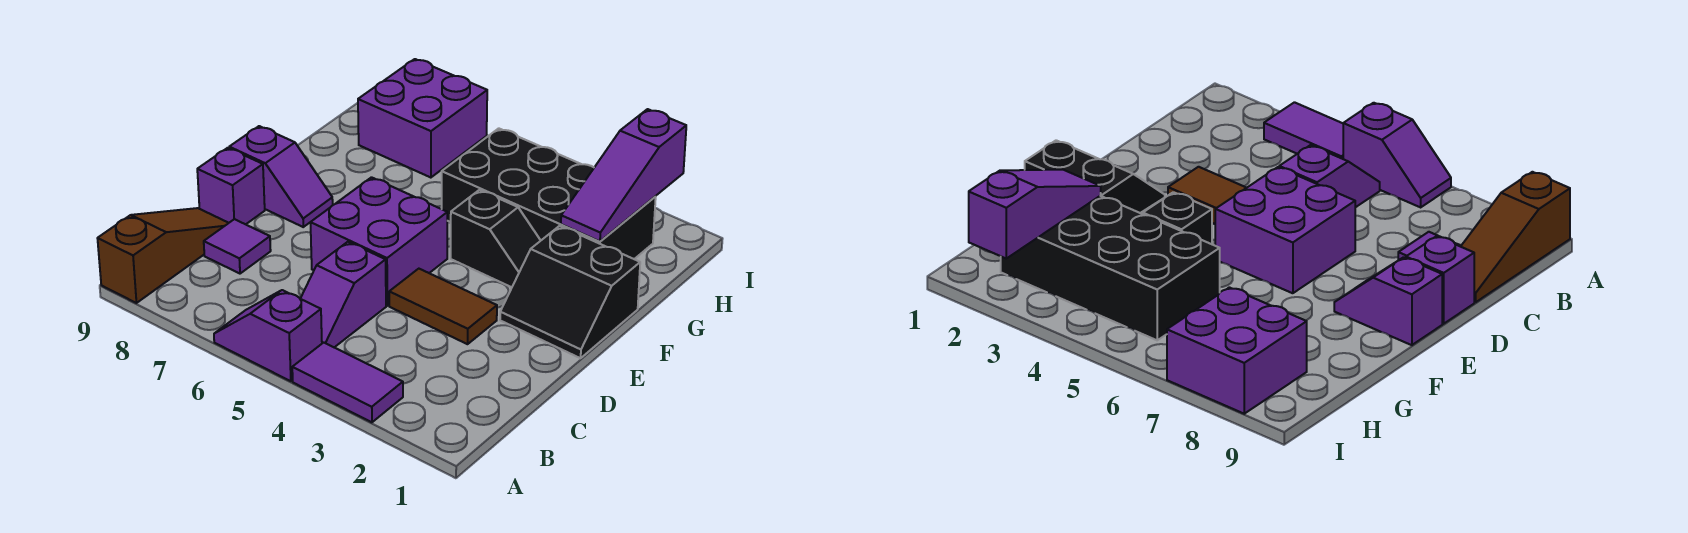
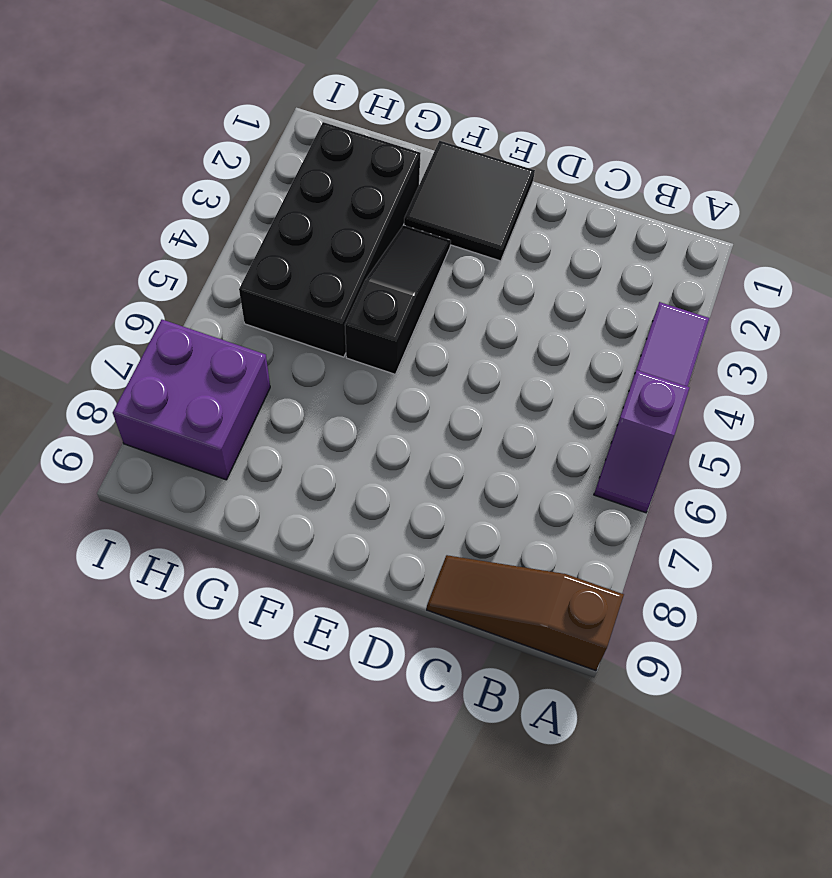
black tile E1:F2 level 1 -> black slope E1:F2 level 1 top F
black slope F3:F5 level 1 top 5 -> black slope F3:F4 level 1 top 4
none -> purple slope B5:C5 level 1 top C
none -> purple tile C8 level 1
none -> brown tile D3:D4 level 1

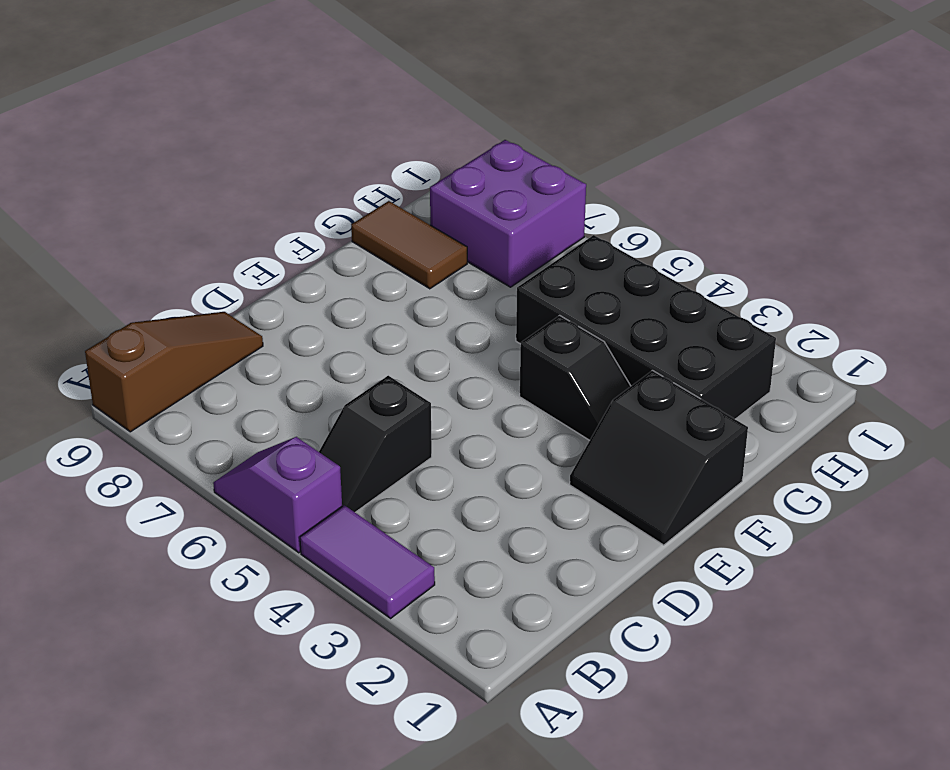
black slope B5:C5 level 1 top C -> purple slope B5:C5 level 1 top C
brown tile G8:G9 level 1 -> brown tile D3:D4 level 1
none -> purple tile C8 level 1
none -> purple brick D5:E6 level 1
none -> purple brick D9 level 1

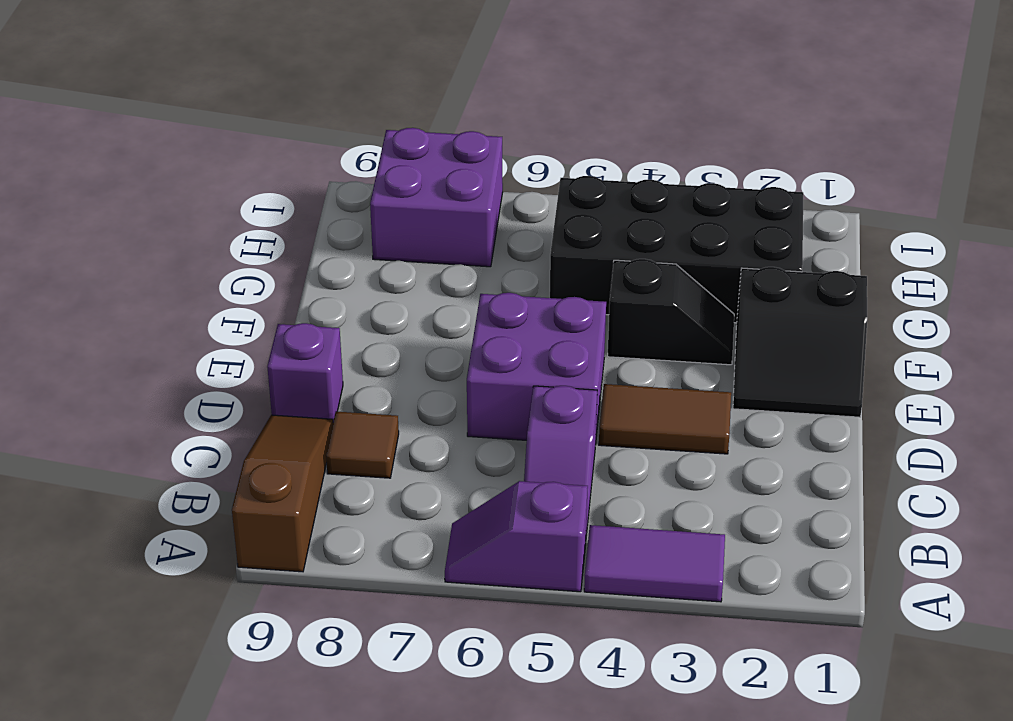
brown tile C8 level 1 -> purple tile C8 level 1
none -> purple slope E8:E9 level 1 top 9
none -> purple slope G2:I2 level 2 top I

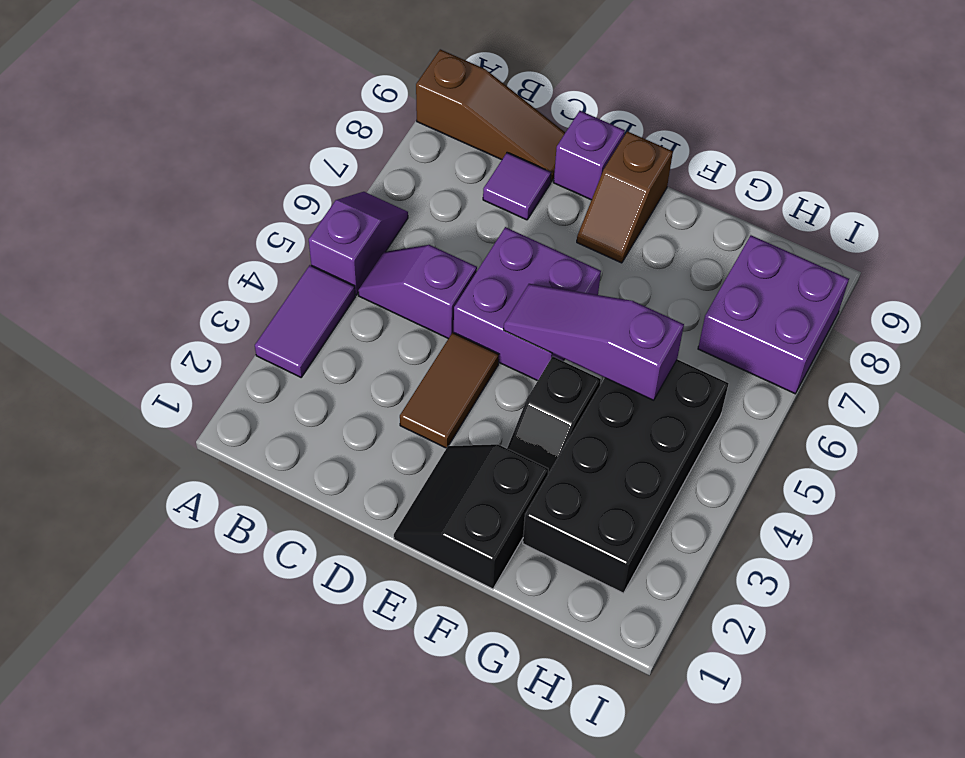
purple slope E5:G5 level 2 top G -> purple slope G2:I2 level 2 top I
brown slope E8:E9 level 1 top 9 -> purple slope E8:E9 level 1 top 9

